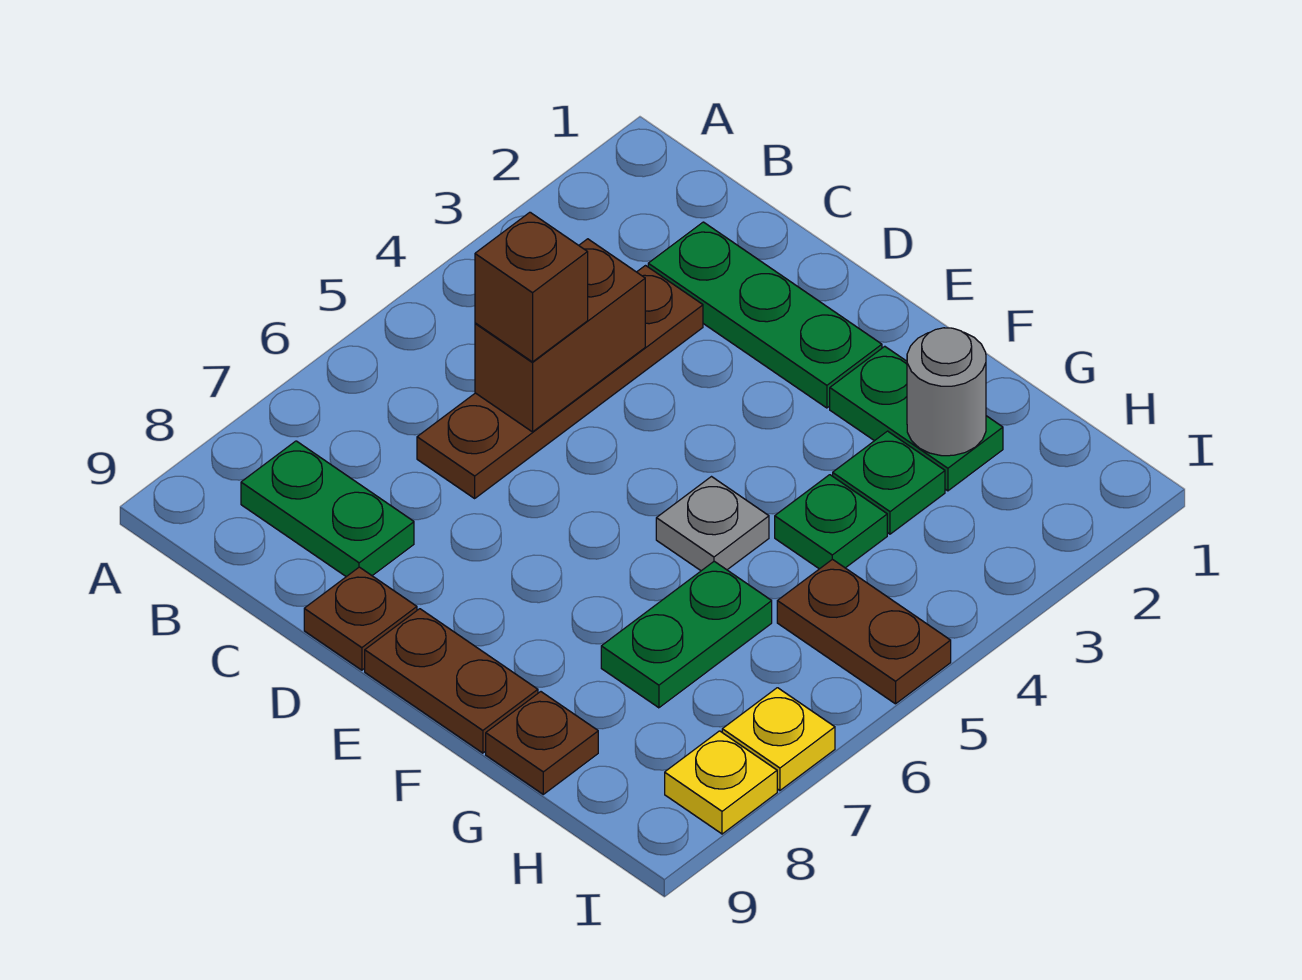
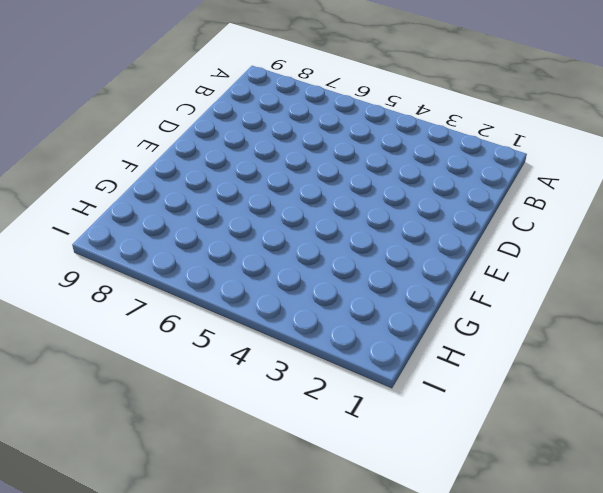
none -> green plate B8:C8 level 1
none -> green plate C2:E2 level 1
none -> brown plate C3:C6 level 1

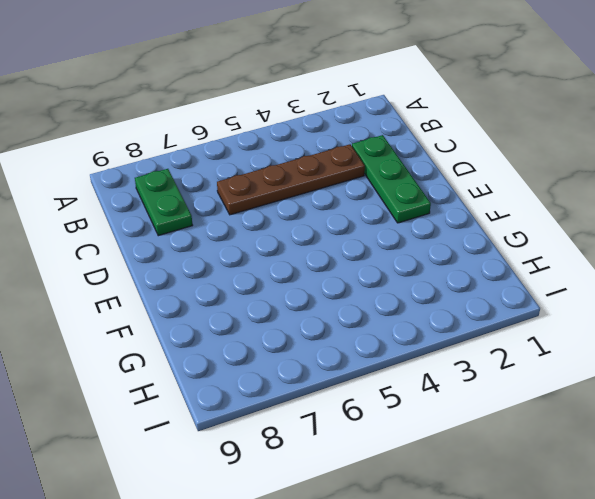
none -> brown plate D9 level 1
none -> brown plate E9:F9 level 1
none -> green plate F2:G2 level 1

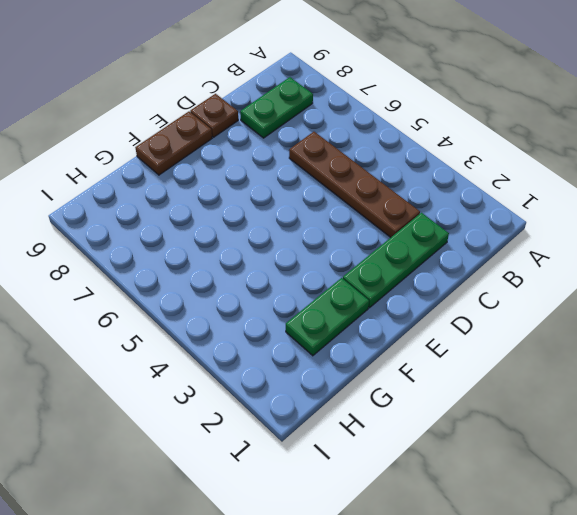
none -> grey plate F5 level 1
none -> green plate G3 level 1
none -> green plate G4 level 1

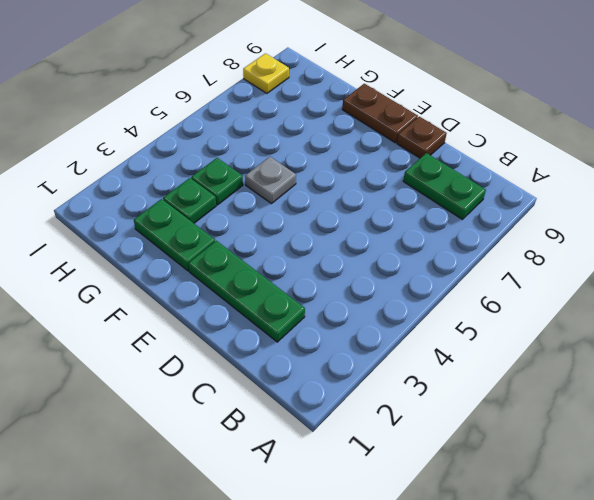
none -> brown plate C3:C6 level 1
none -> green plate G6:G7 level 1
none -> brown plate G9 level 1

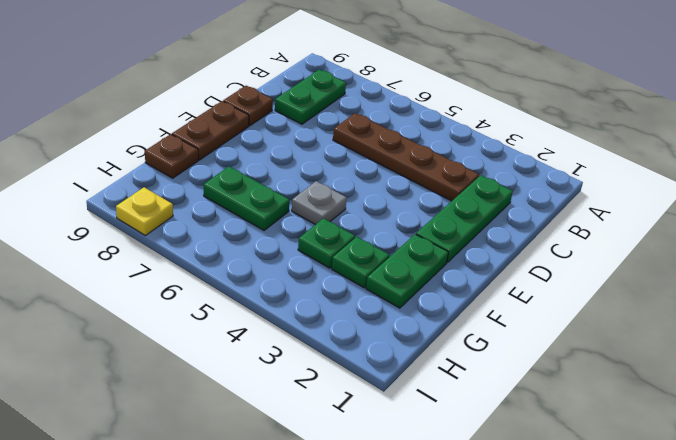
none -> brown plate H5:I5 level 1
none -> yellow plate I7 level 1
none -> brown brick C4:C5 level 2

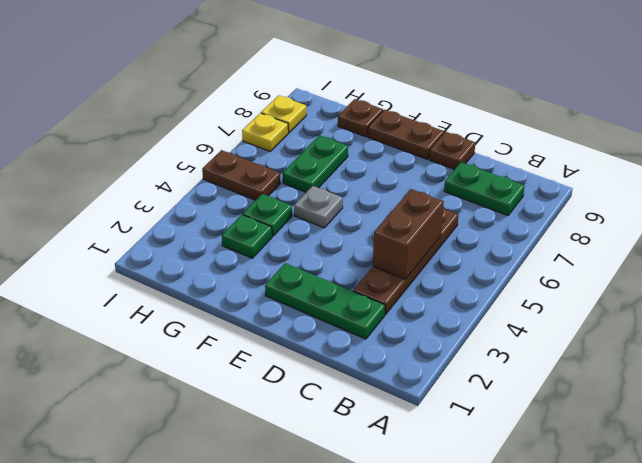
none -> green plate F2:G2 level 1
none -> grey round brick G2 level 2
none -> brown brick C5 level 3

